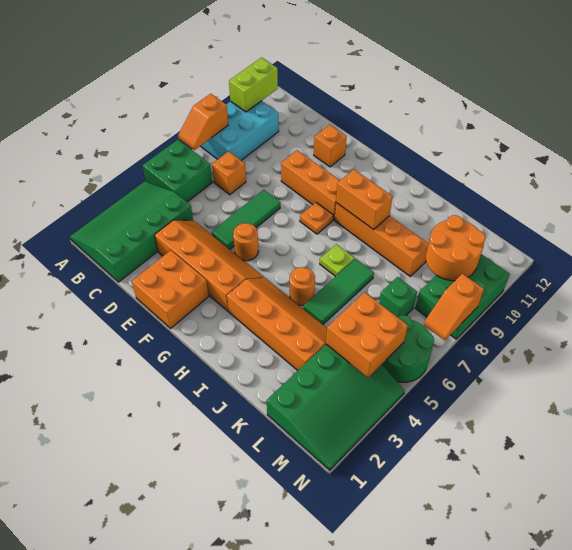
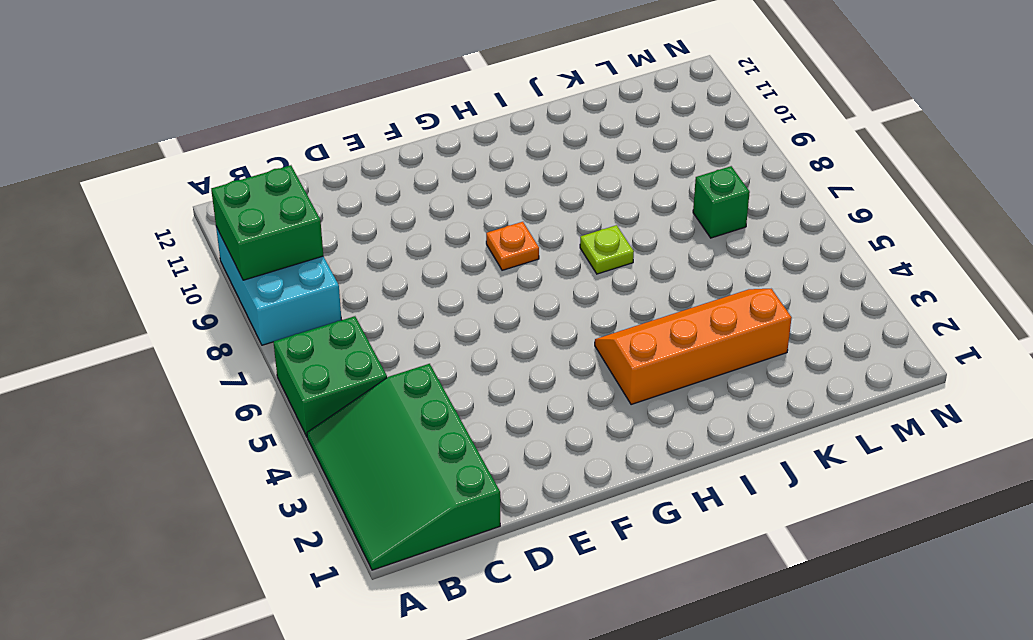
green brick A9:B10 level 2 -> lime brick A10:A11 level 2
none -> orange brick C7 level 1
none -> orange slope D3:G4 level 1 top 3
none -> orange brick E1:F2 level 1

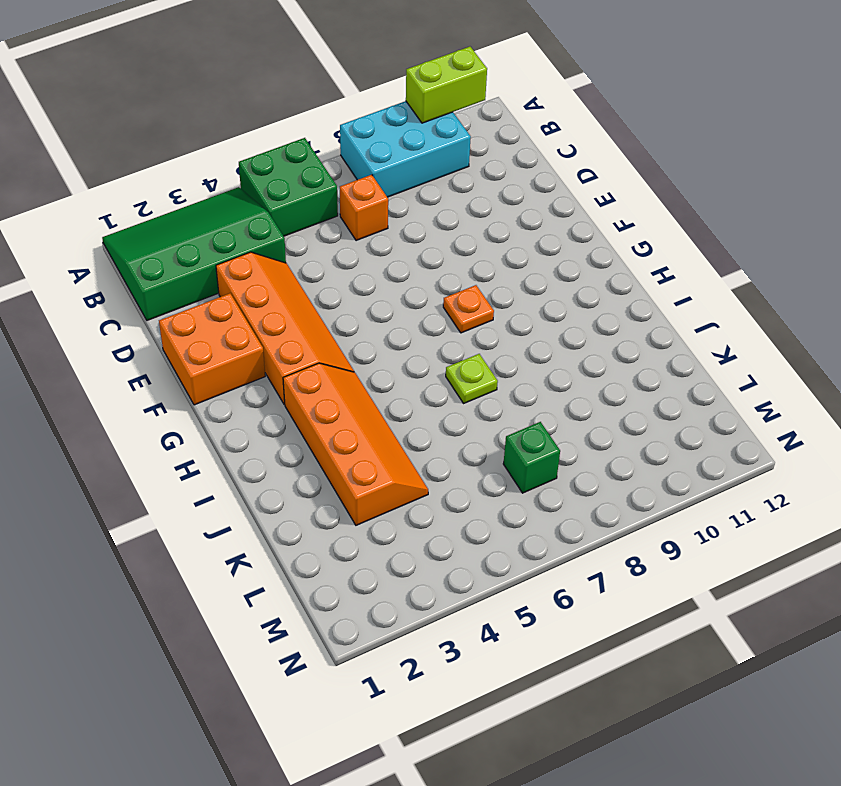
none -> green tile E5:E7 level 1
none -> orange brick E9:G9 level 1
none -> orange brick E11 level 1

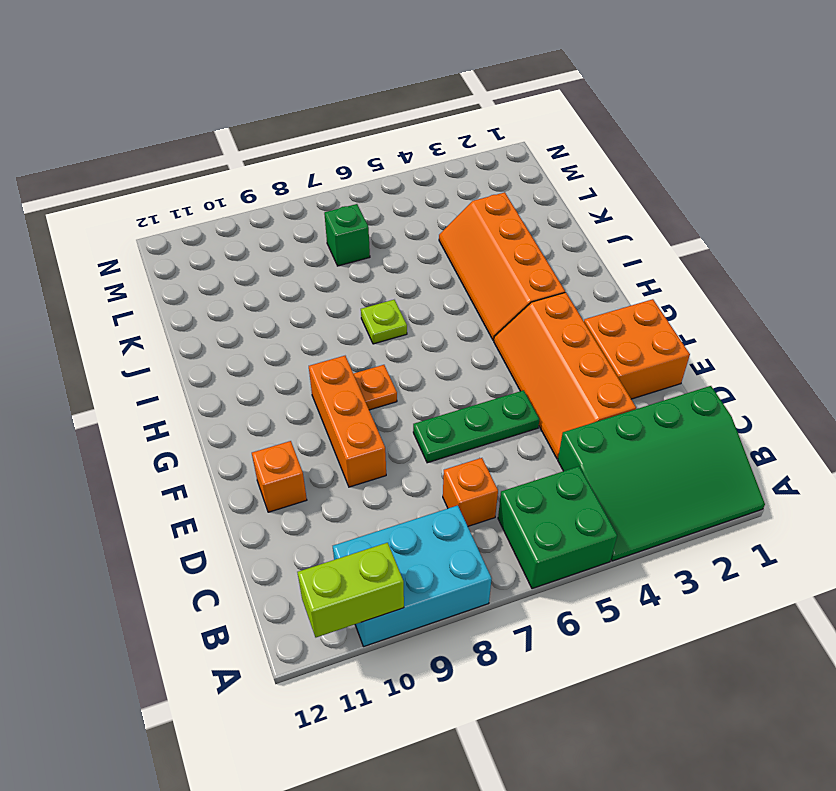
green plate E5:E7 level 1 -> green tile E5:E7 level 1
none -> orange round brick F5 level 1
none -> orange brick H9:K9 level 1
none -> orange round brick I5 level 1

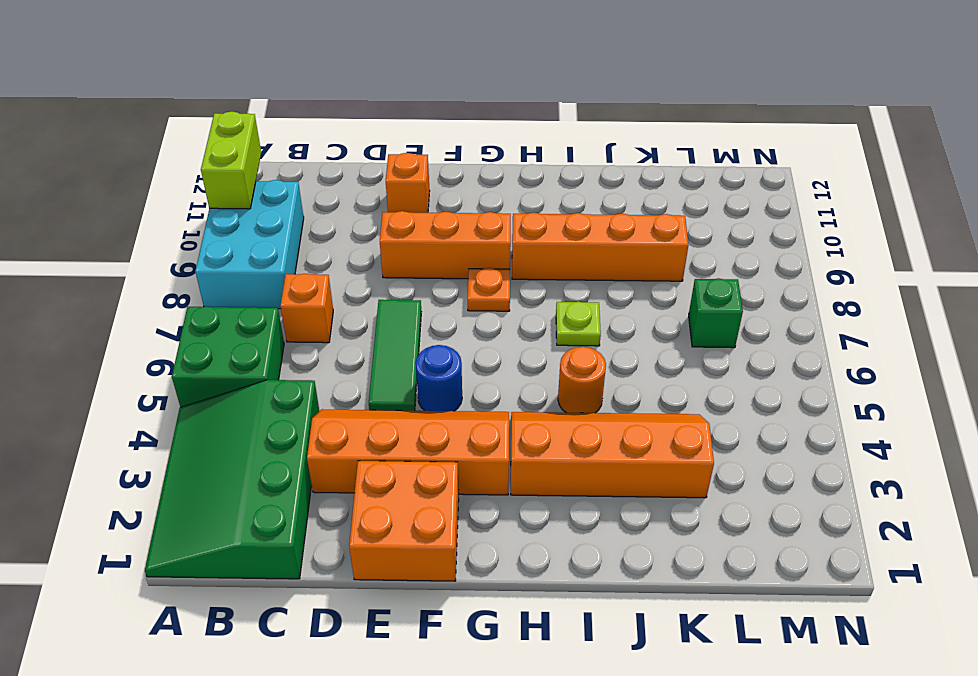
blue round brick F5 level 1 -> orange round brick F5 level 1
none -> green tile J5:J7 level 1
none -> green slope L1:N4 level 1 top L
none -> green round brick M5:N6 level 1

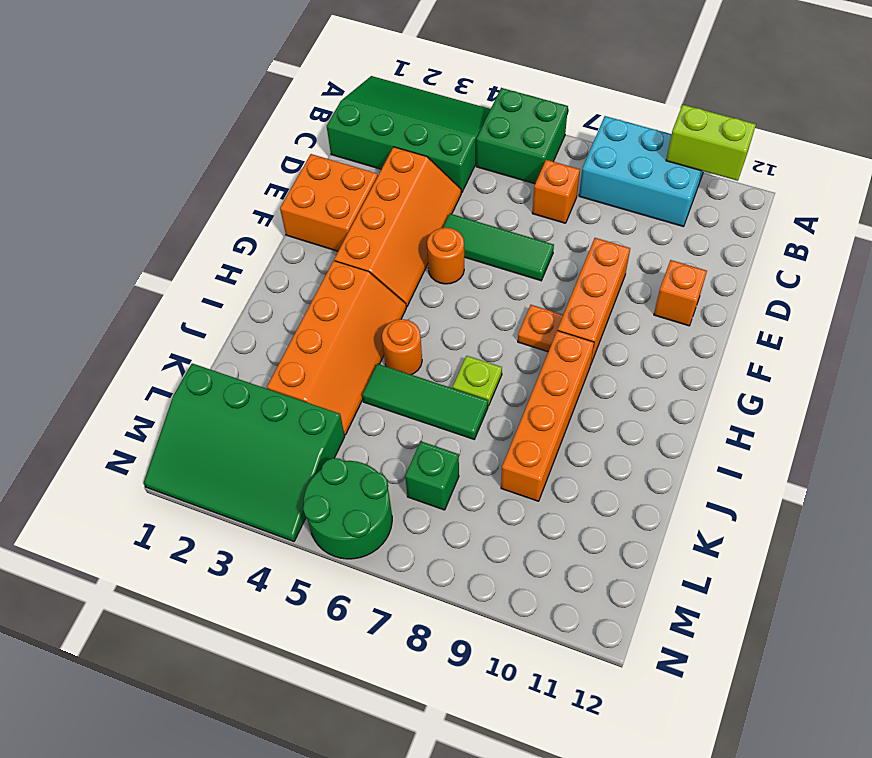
none -> green brick M8:N10 level 1
none -> orange slope A7:A8 level 2 top 8
none -> orange brick H9:I9 level 2

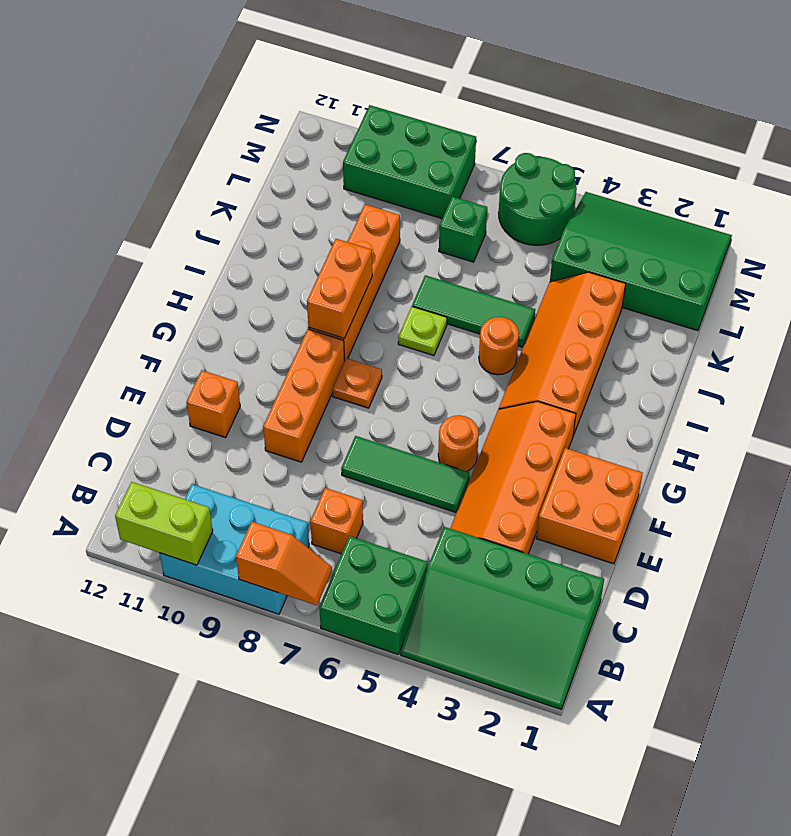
none -> orange brick L4:M5 level 2
none -> orange round brick L9:M10 level 2
none -> orange slope N7:N8 level 2 top 8

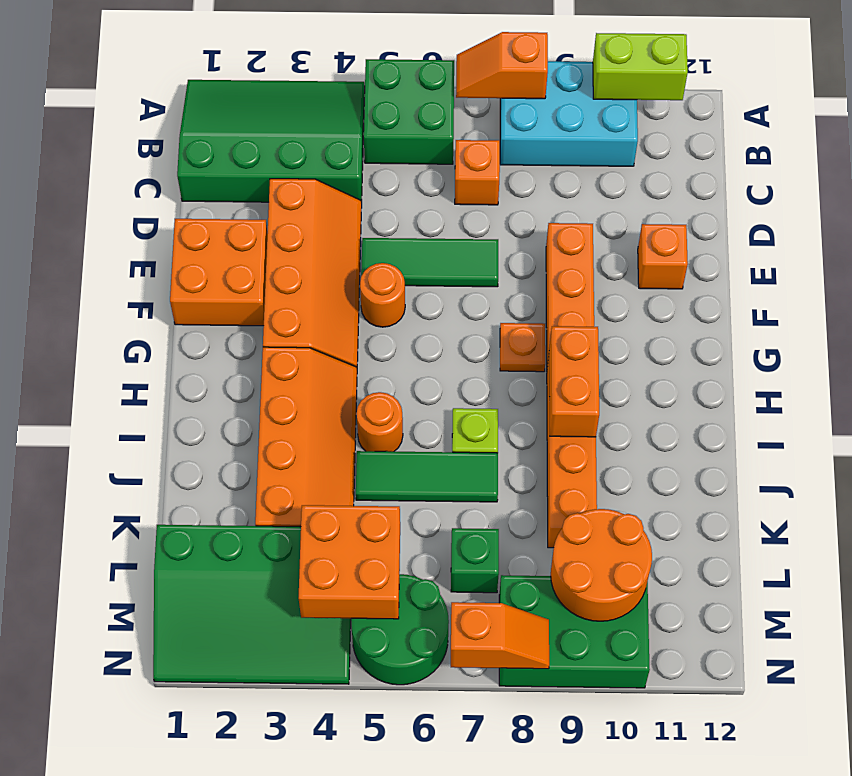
orange slope N7:N8 level 2 top 7 -> orange slope N7:N8 level 2 top 8

